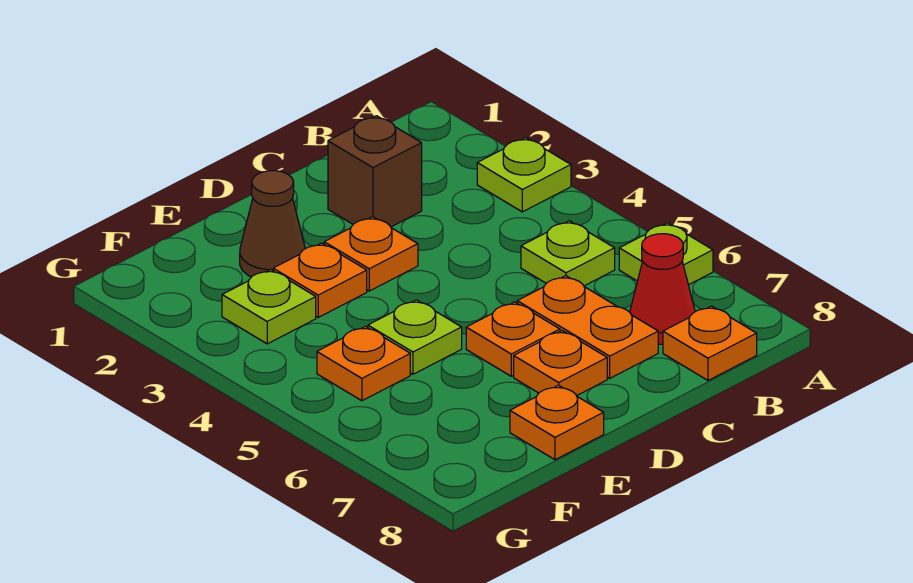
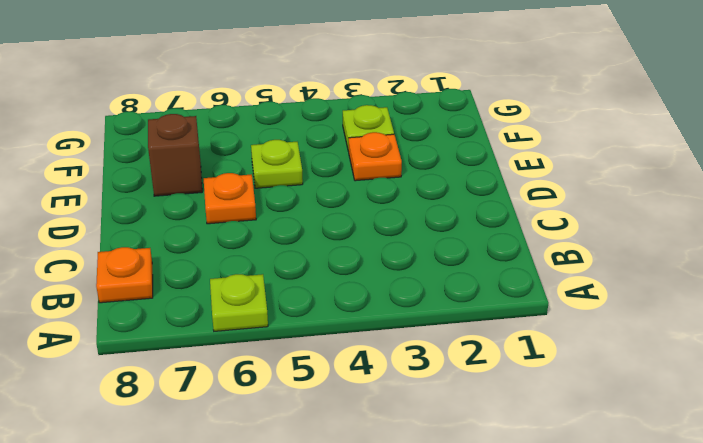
brown brick E7 level 1 -> brown brick C2 level 1
none -> lime plate A3 level 1
none -> lime plate B5 level 1
none -> red cone B7 level 1

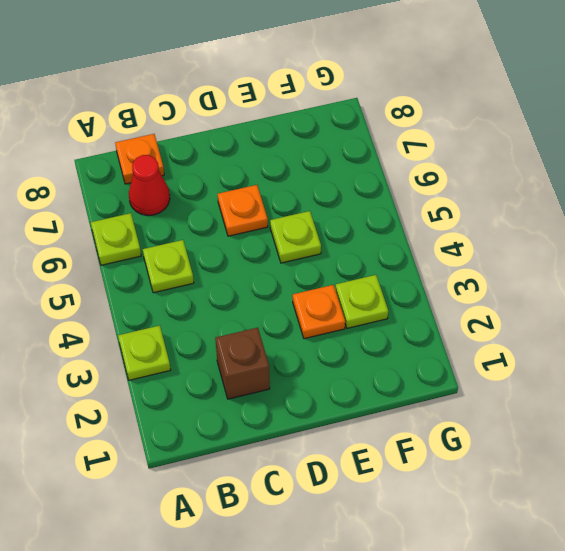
none -> orange plate C6:C7 level 1
none -> orange plate D3 level 1
none -> orange plate D7 level 1

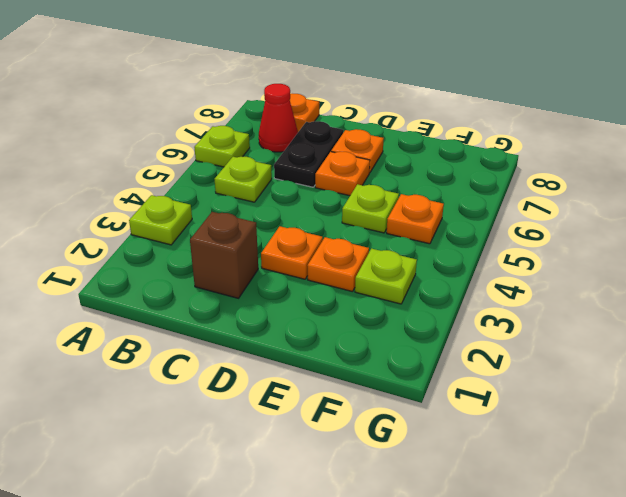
black plate C6:C7 level 1 -> orange plate C6:C7 level 1
none -> brown cone E2 level 1
none -> orange plate E8 level 1

